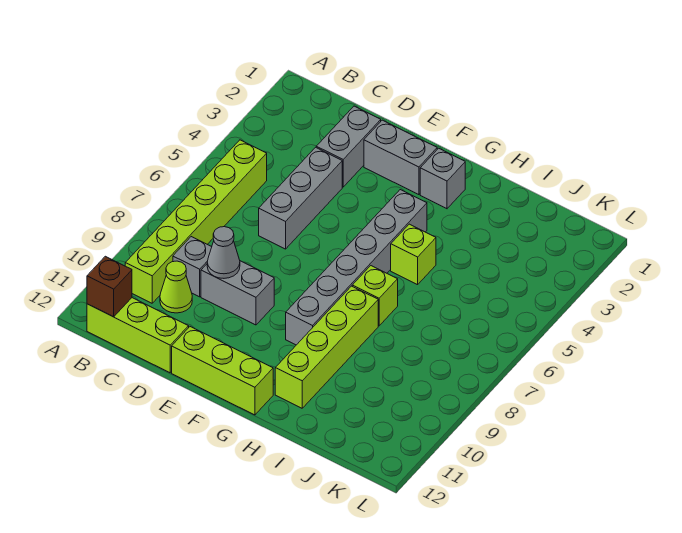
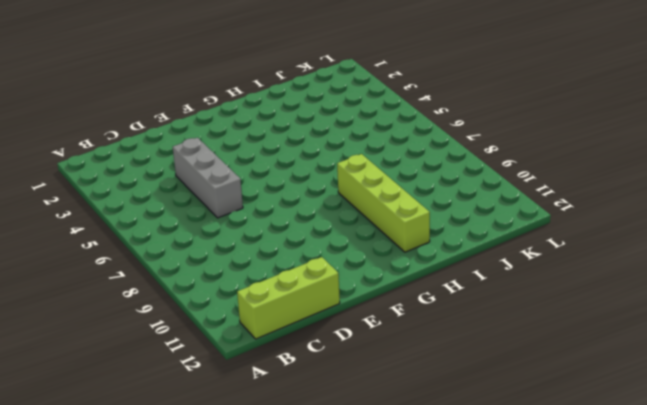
none -> lime brick B5:B10 level 1
none -> grey brick C9 level 1
none -> lime cone C10 level 1

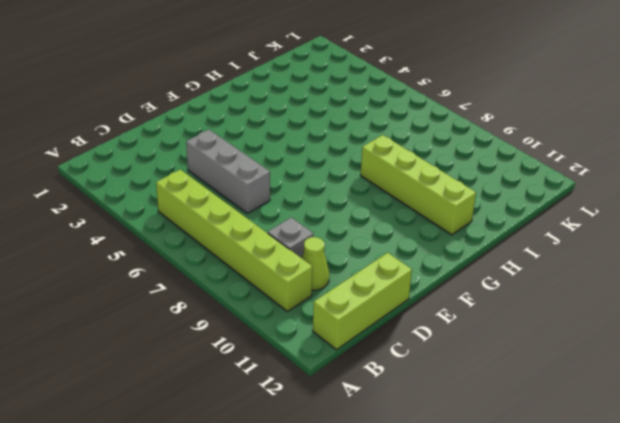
none -> grey brick D2:D3 level 1
none -> grey brick D9:E9 level 1
none -> grey brick E2:F2 level 1

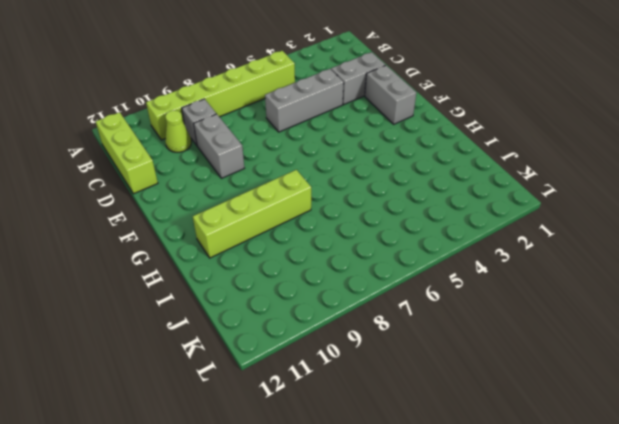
none -> lime brick E12:G12 level 1
none -> grey brick G2 level 1
none -> grey brick G4:G9 level 1

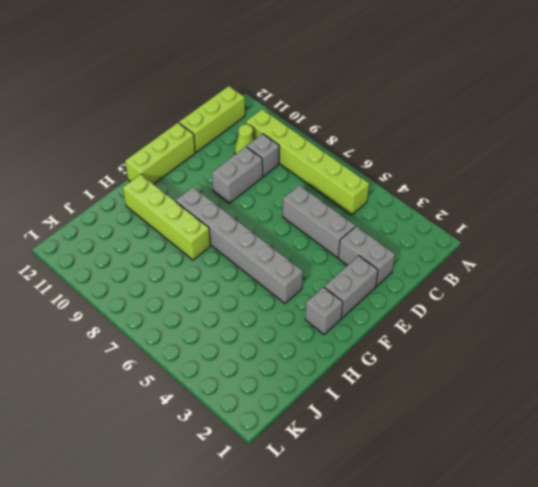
none -> lime brick H5 level 1
none -> lime brick H7 level 1
none -> brown brick B12 level 2

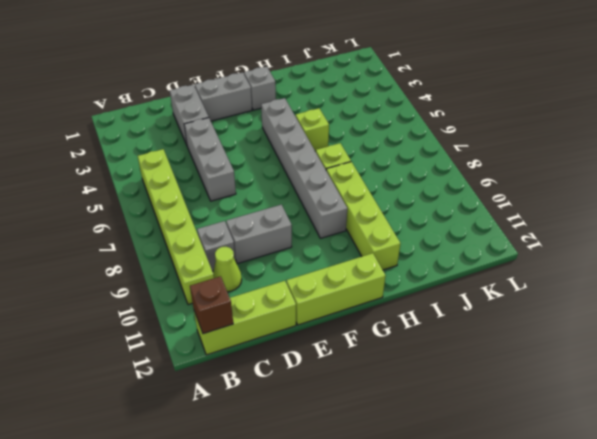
none -> grey cone D9 level 2

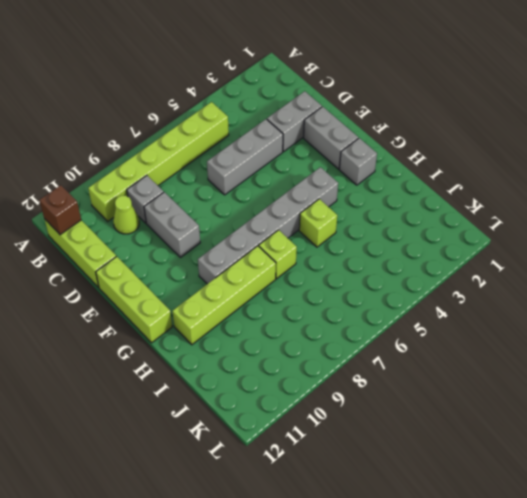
none -> grey cone D9 level 2

